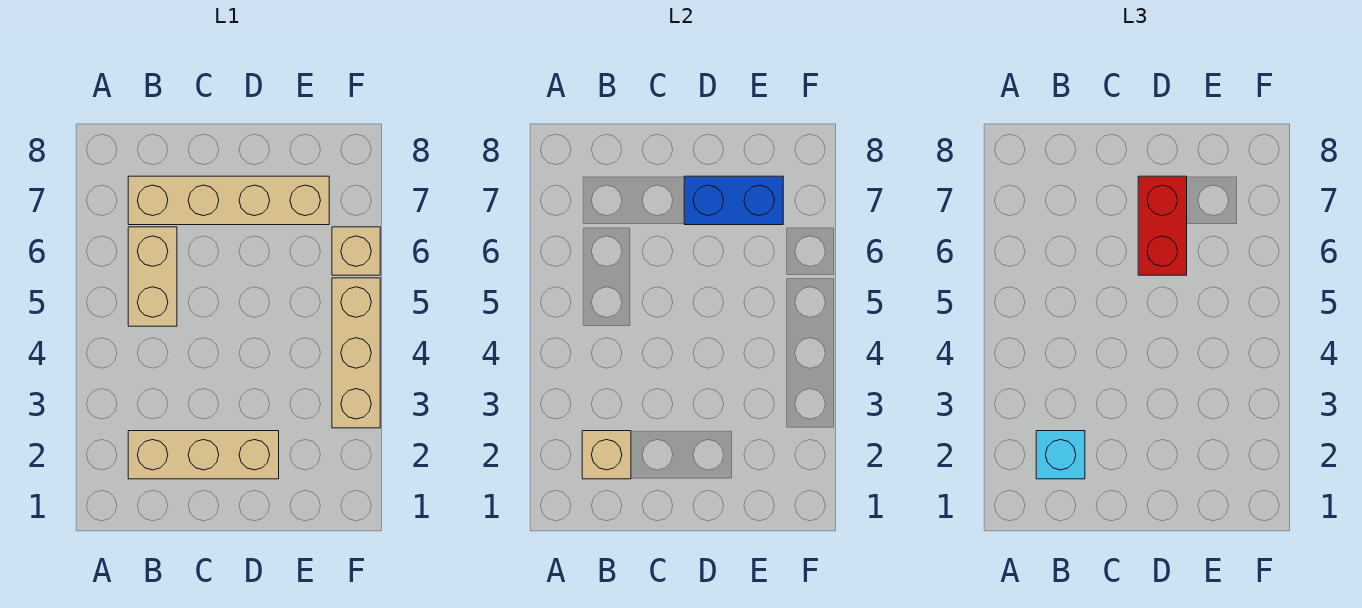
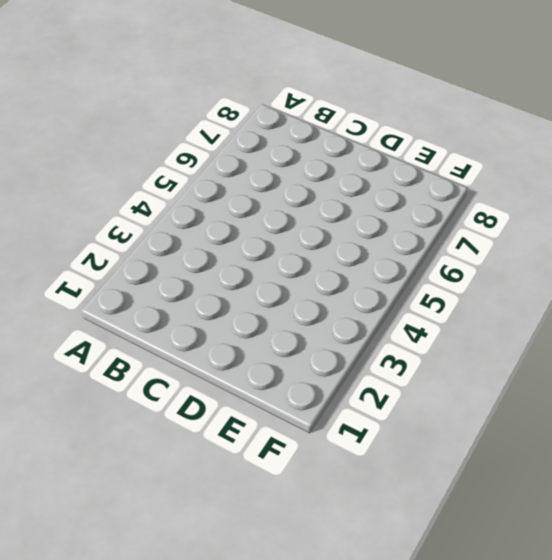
none -> tan brick B2:D2 level 1
none -> tan brick B5:B6 level 1

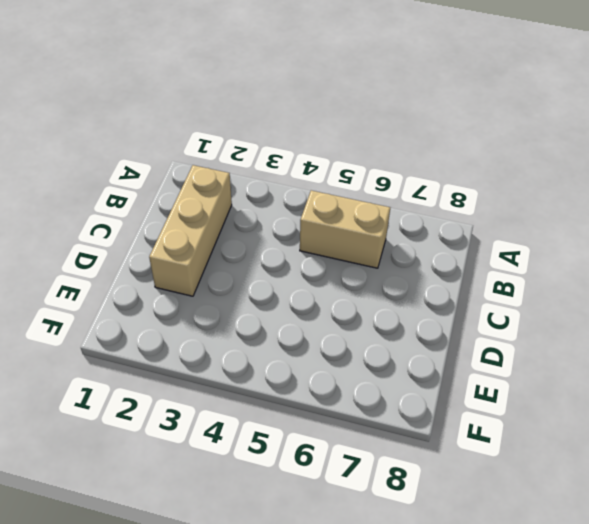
none -> tan brick B7:E7 level 1
none -> tan brick F3:F5 level 1

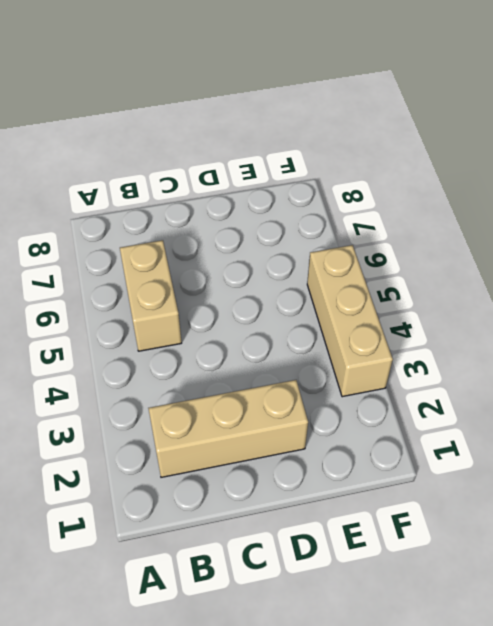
none -> tan brick B7:E7 level 1
none -> tan brick F6 level 1

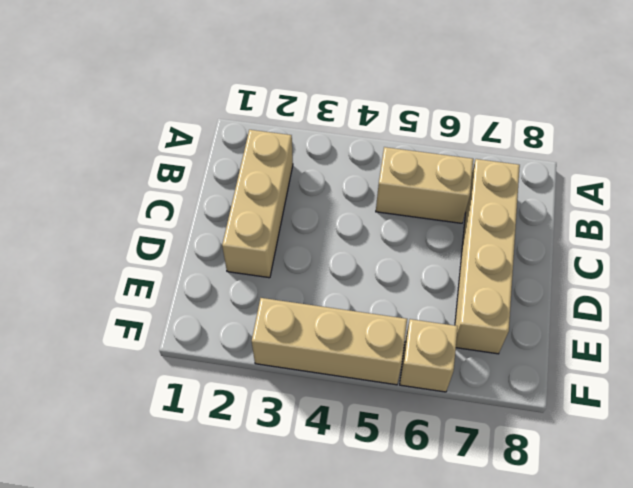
none -> tan brick B2 level 2
none -> blue brick D7:E7 level 2

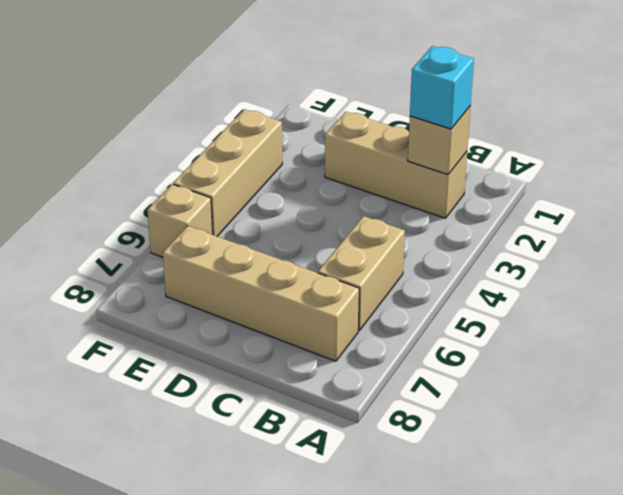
none -> blue brick D7:E7 level 2
none -> red brick D6:D7 level 3

